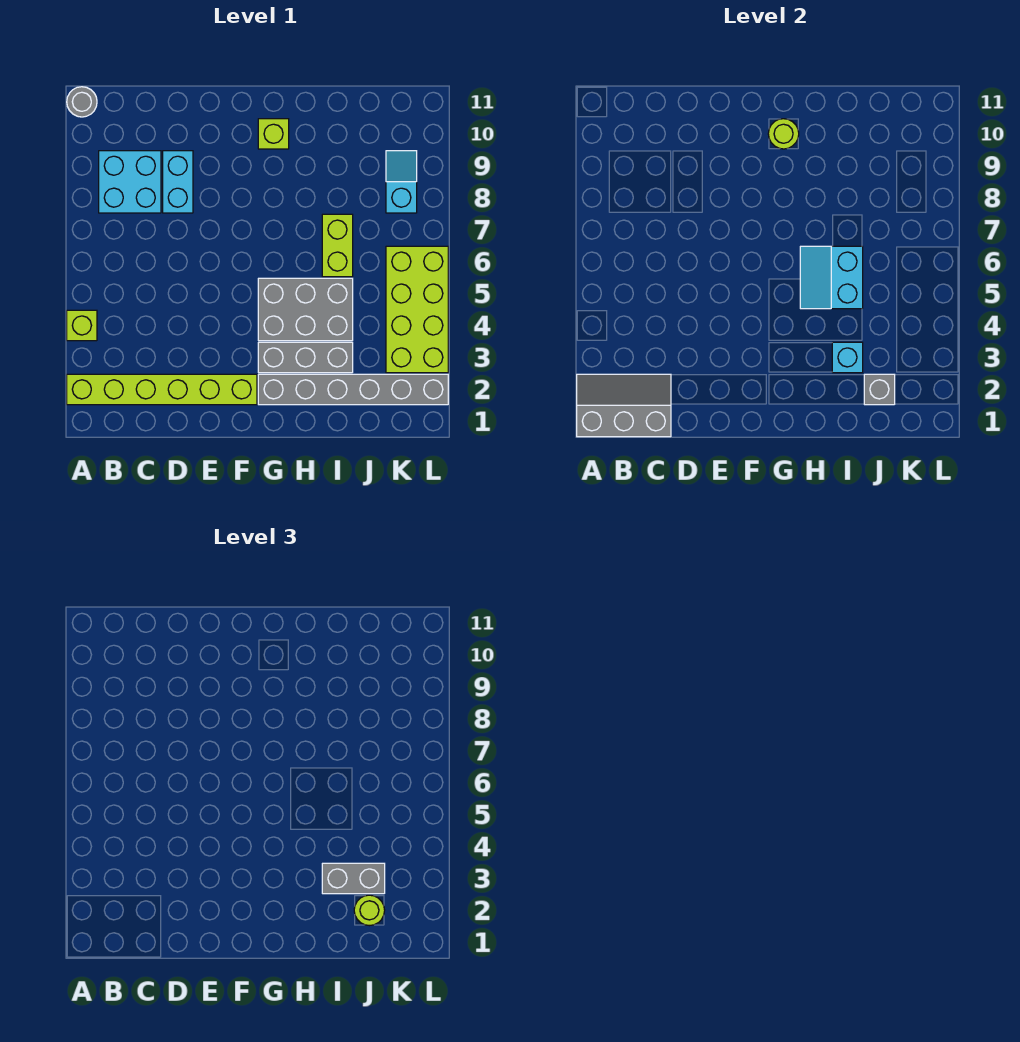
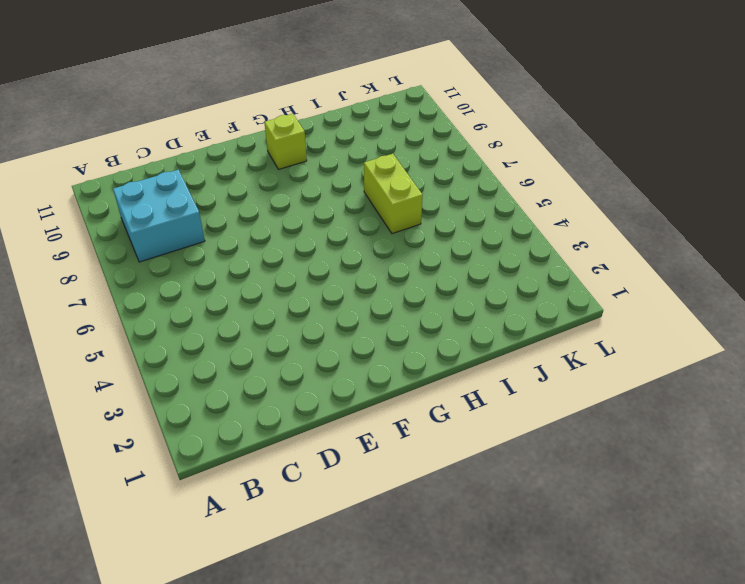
none -> lime brick A2:F2 level 1
none -> lime brick A4 level 1
none -> grey round brick A11 level 1

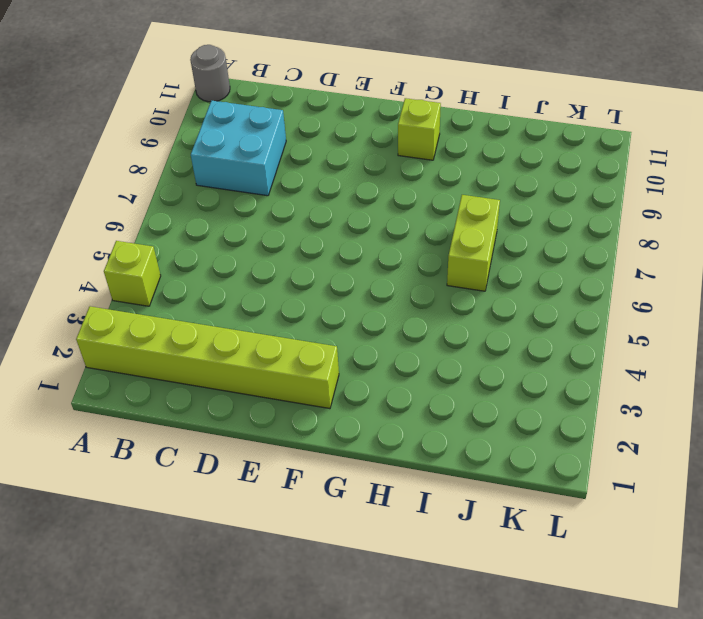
none -> cyan brick D8:D9 level 1
none -> grey brick G2:L2 level 1
none -> grey brick G3:I3 level 1

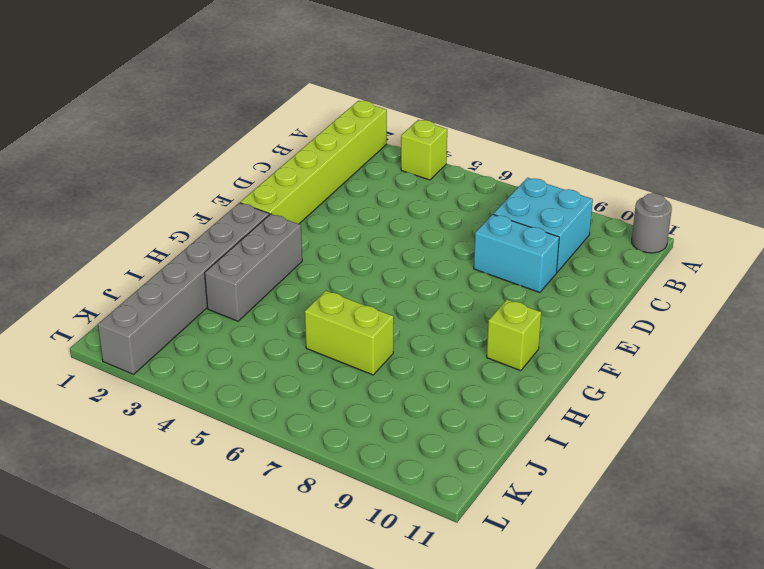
none -> grey brick G4:I5 level 1
none -> lime brick K3:L6 level 1
none -> cyan slope K8:K9 level 1 top 8

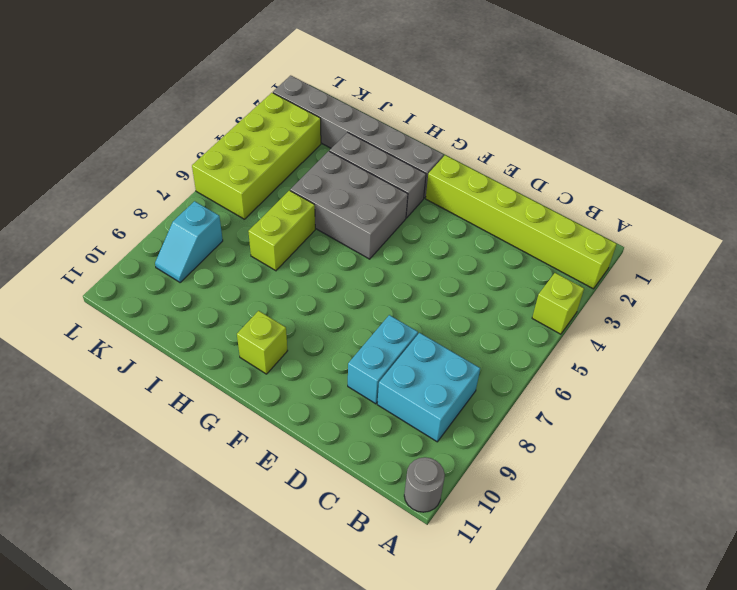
none -> grey slope A1:C2 level 2 top 1
none -> lime round brick G10 level 2
none -> cyan slope H5:I6 level 2 top I

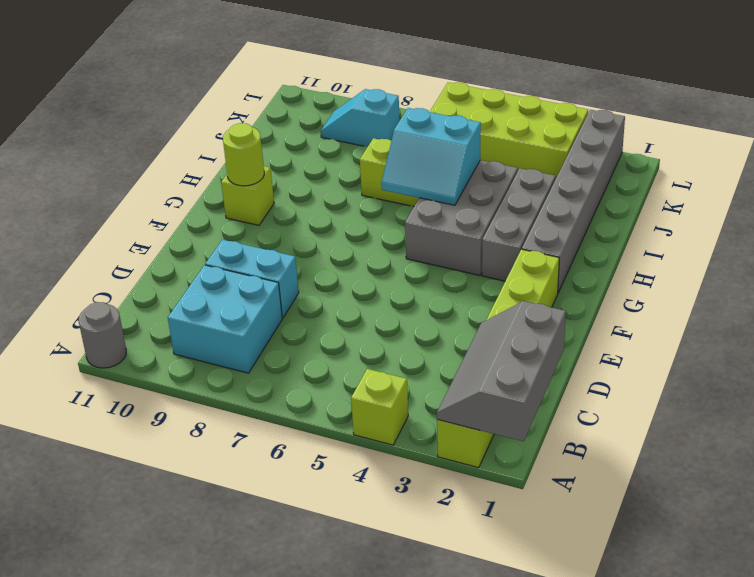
none -> cyan brick I3 level 2
none -> grey brick J2 level 2
none -> grey brick I3:J3 level 3

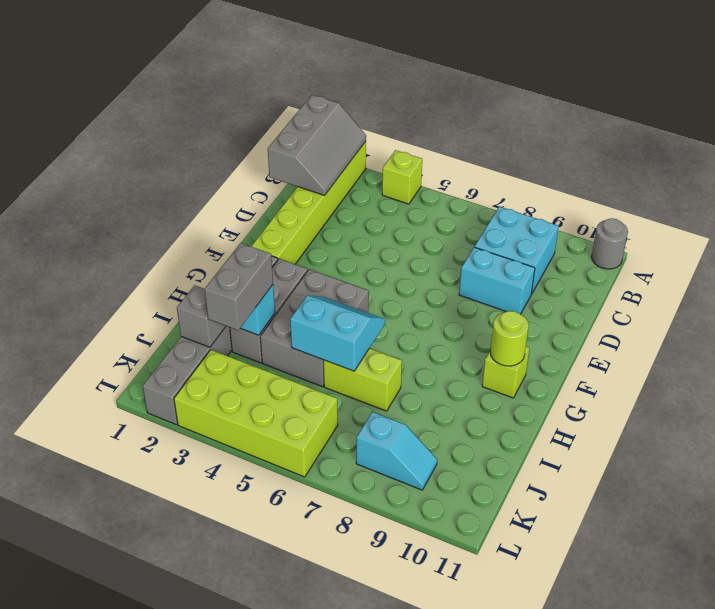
none -> lime round brick J2 level 3

